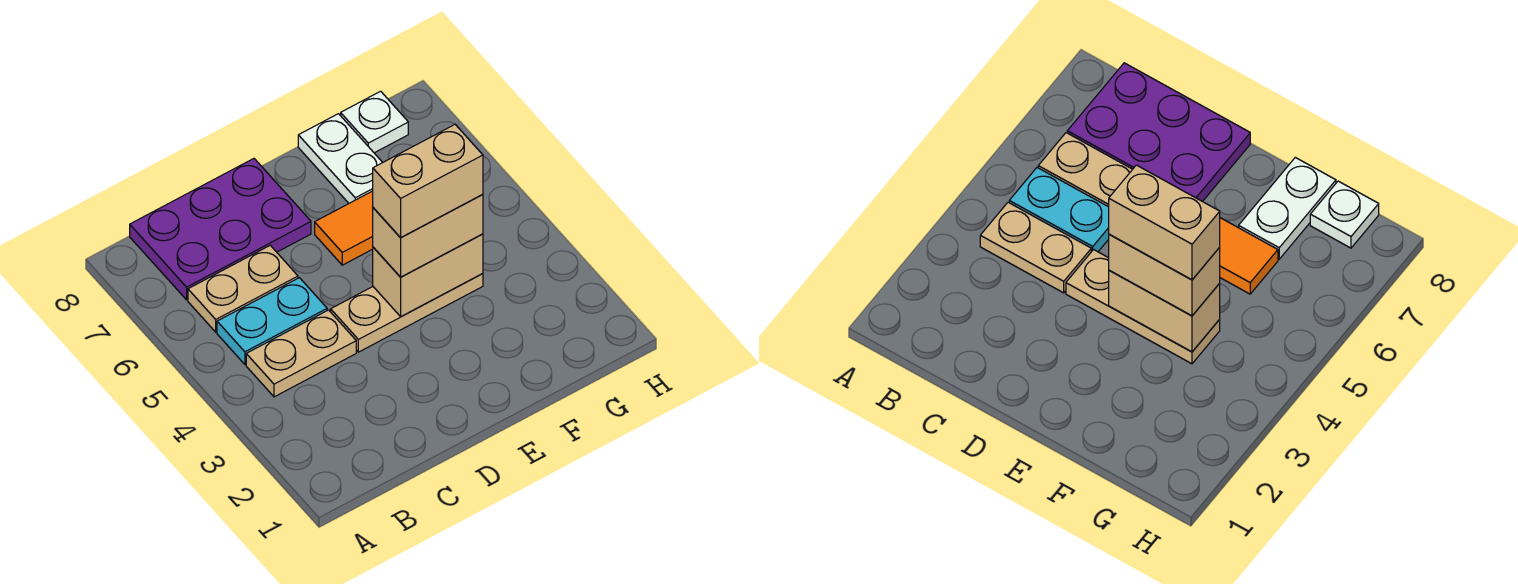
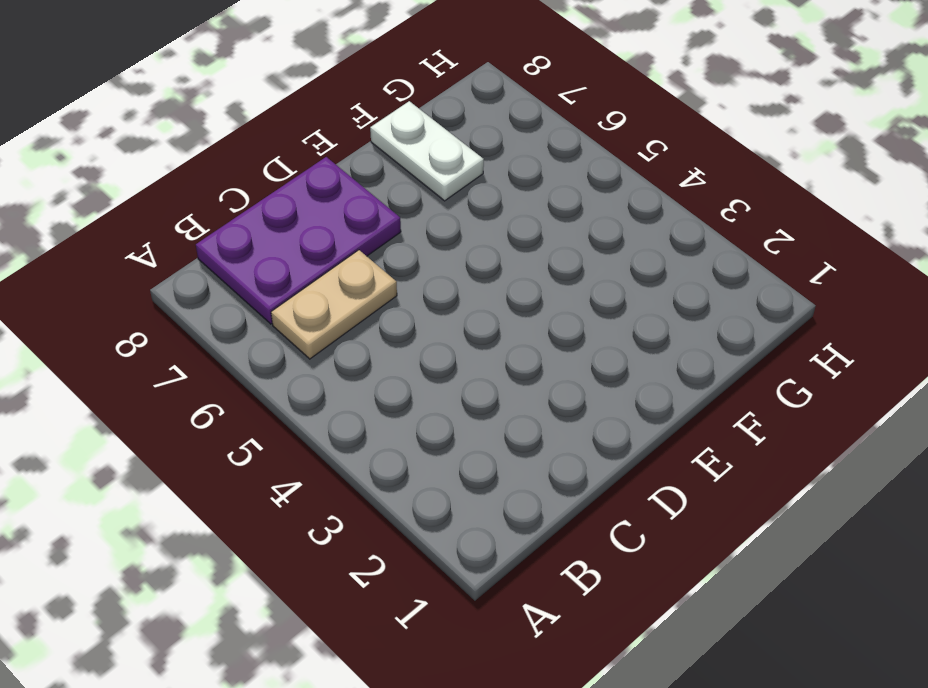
none -> tan plate B4:C4 level 1
none -> cyan plate B5:C5 level 1

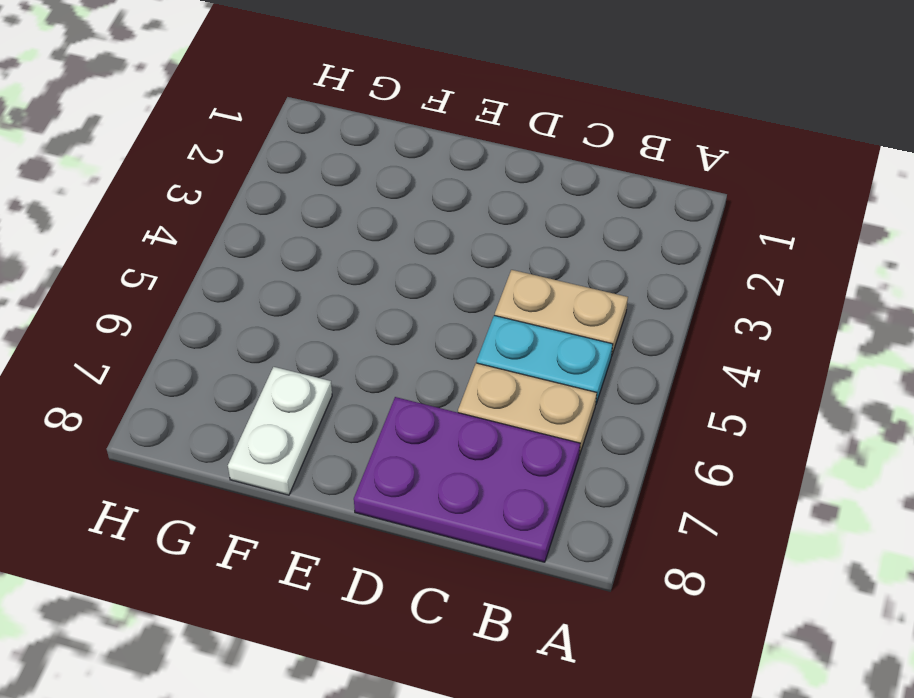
none -> tan plate D4:F4 level 1
none -> orange tile E6:F6 level 1

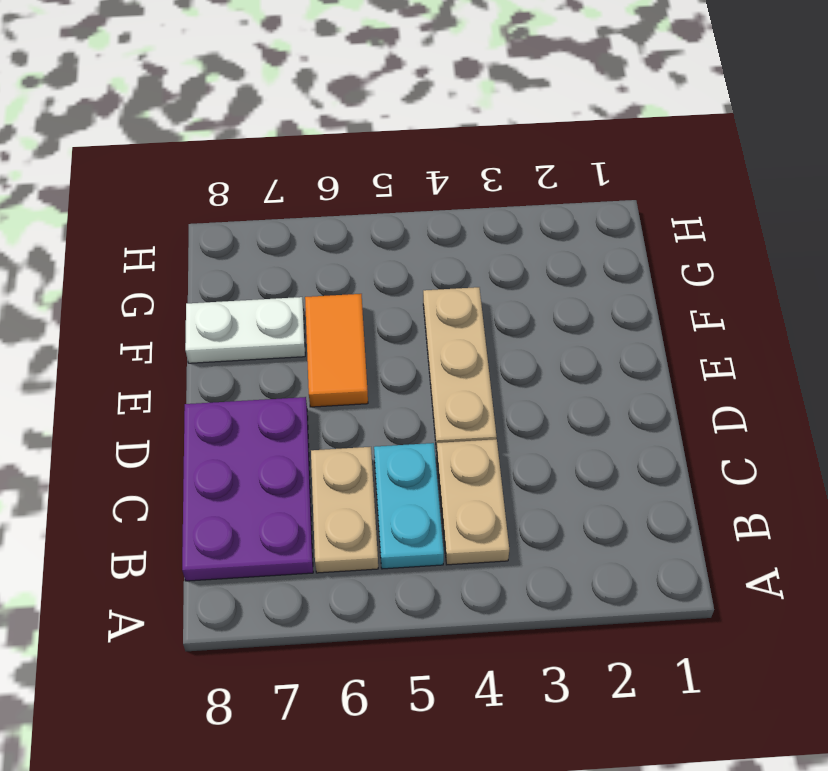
none -> white plate G8 level 1
none -> tan brick E4:F4 level 2

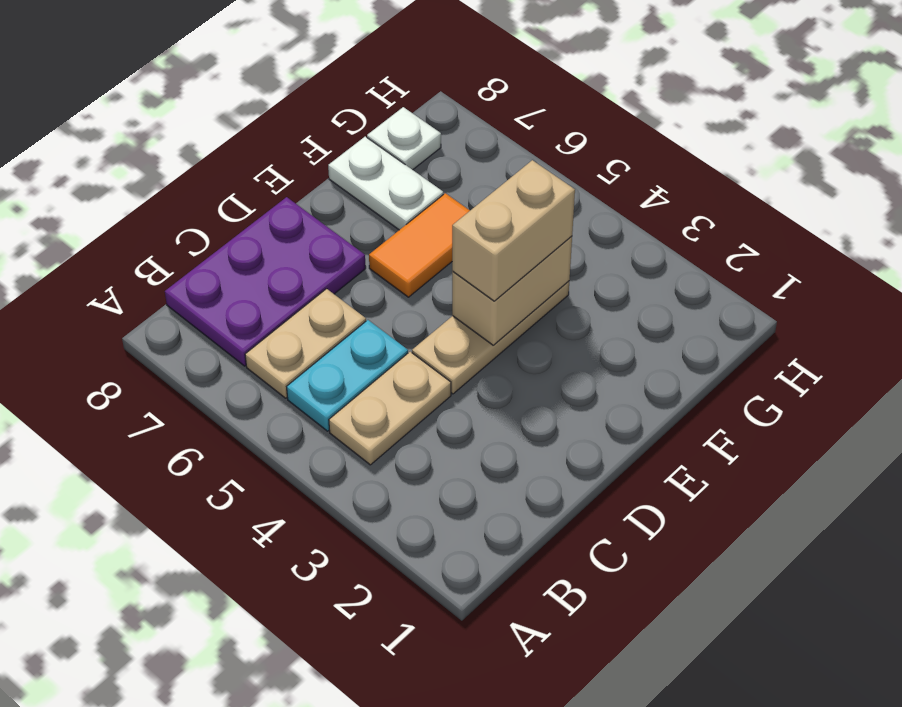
none -> tan brick E4:F4 level 4

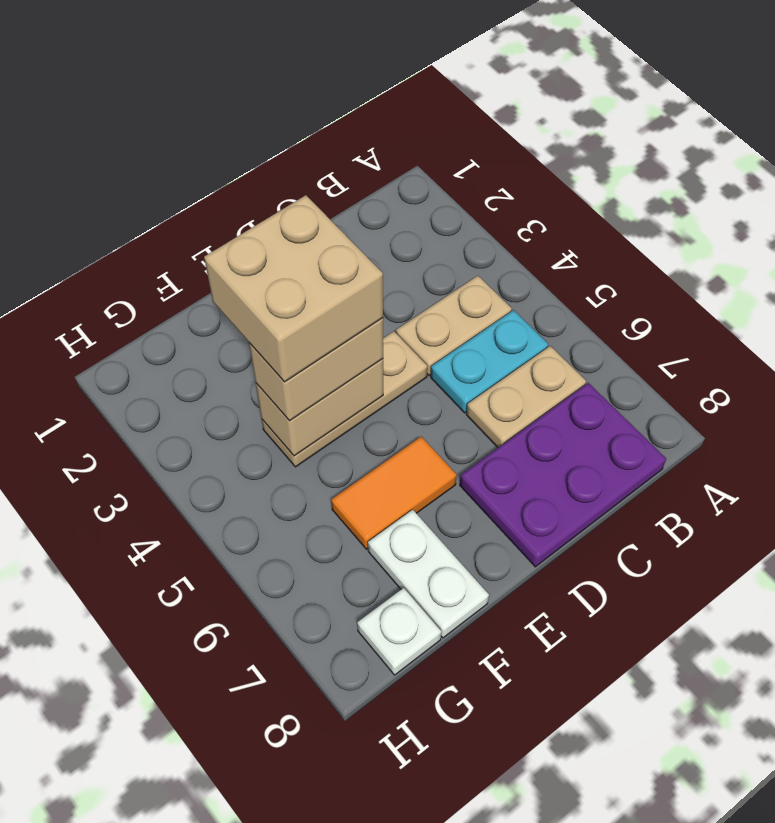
tan brick E3:F4 level 4 -> tan brick E4:F4 level 4

